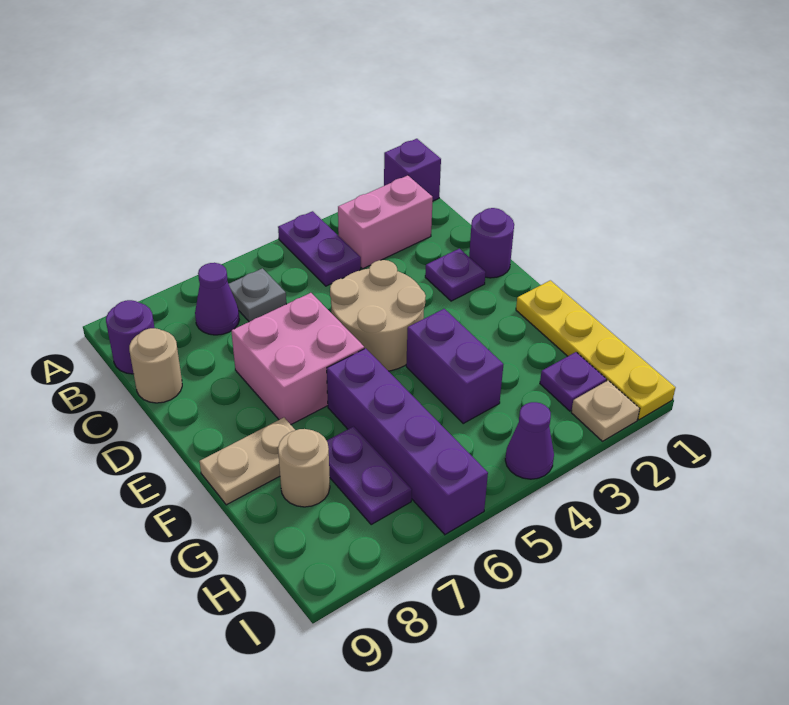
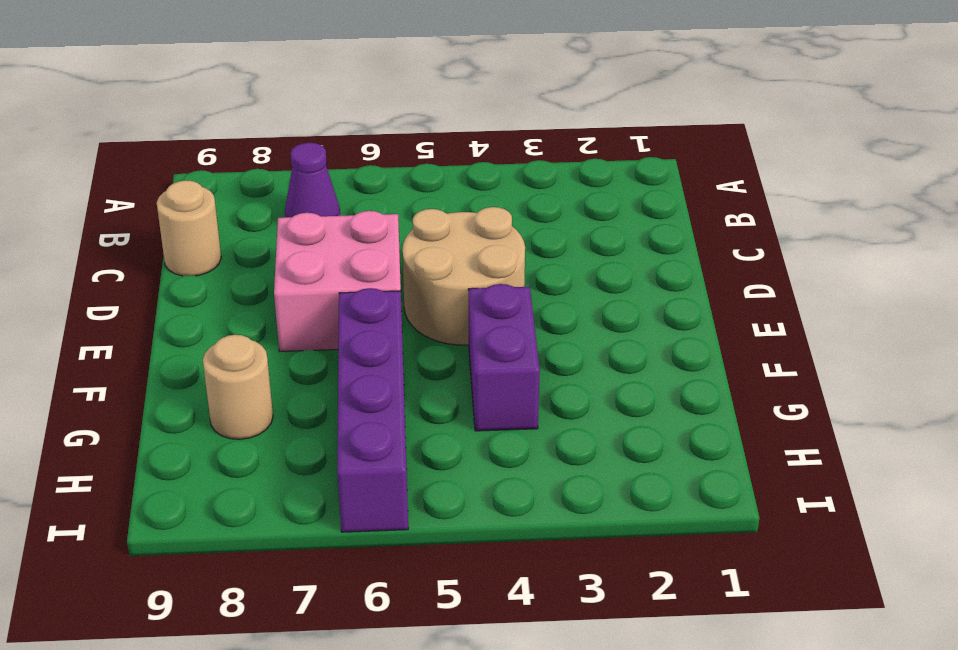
none -> purple brick A1 level 1
none -> purple plate A4:B4 level 1
none -> pink brick B2:B3 level 1

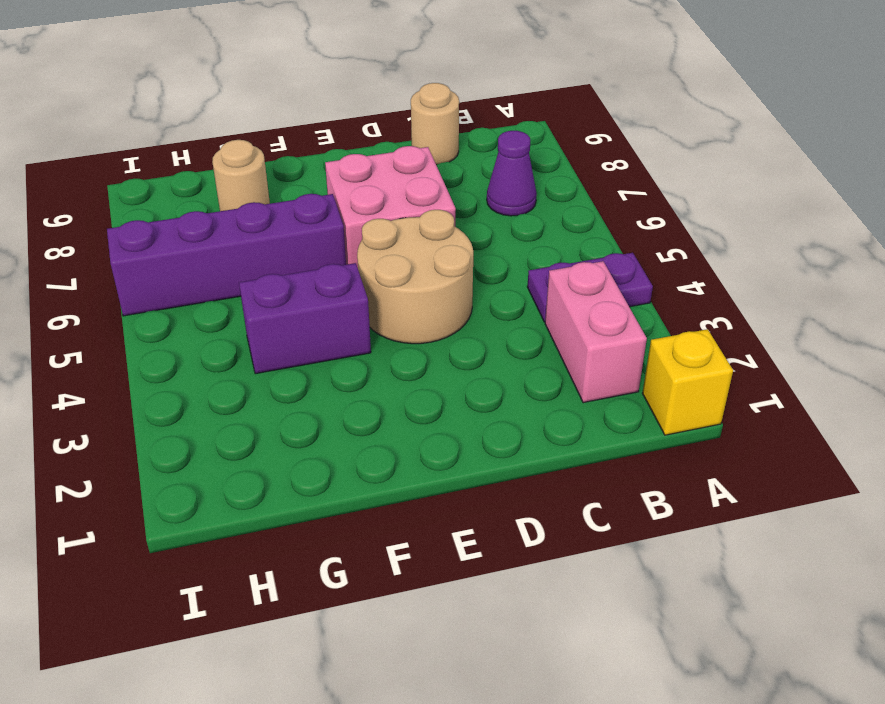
yellow brick A1 level 1 -> purple brick A1 level 1
none -> grey plate B6 level 1
none -> purple round brick B9 level 1
none -> purple round brick D1 level 1

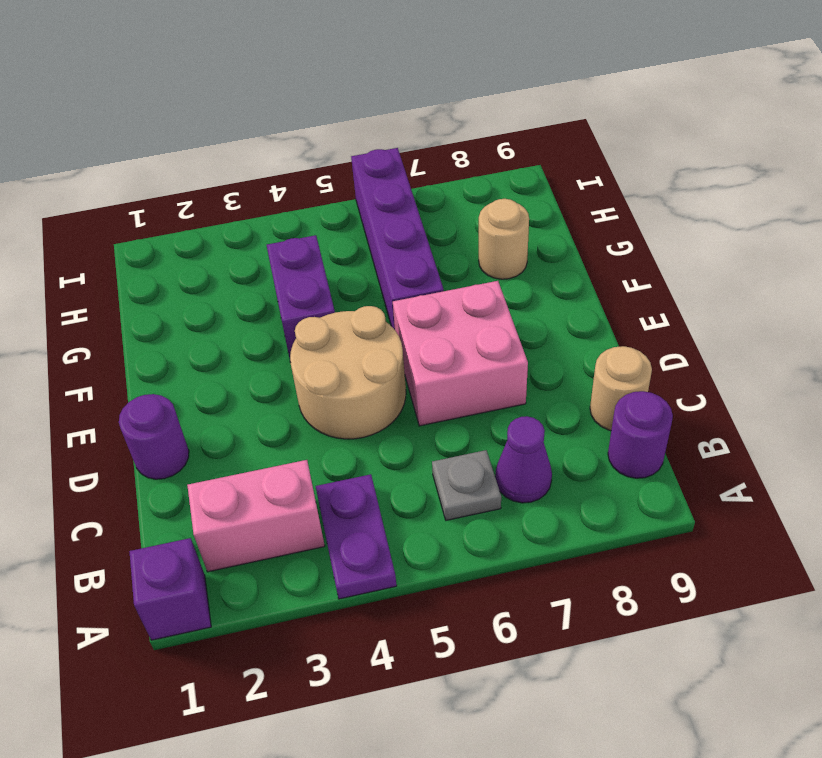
none -> purple plate D2 level 1
none -> yellow plate F1:I1 level 1
none -> tan plate F8:F9 level 1

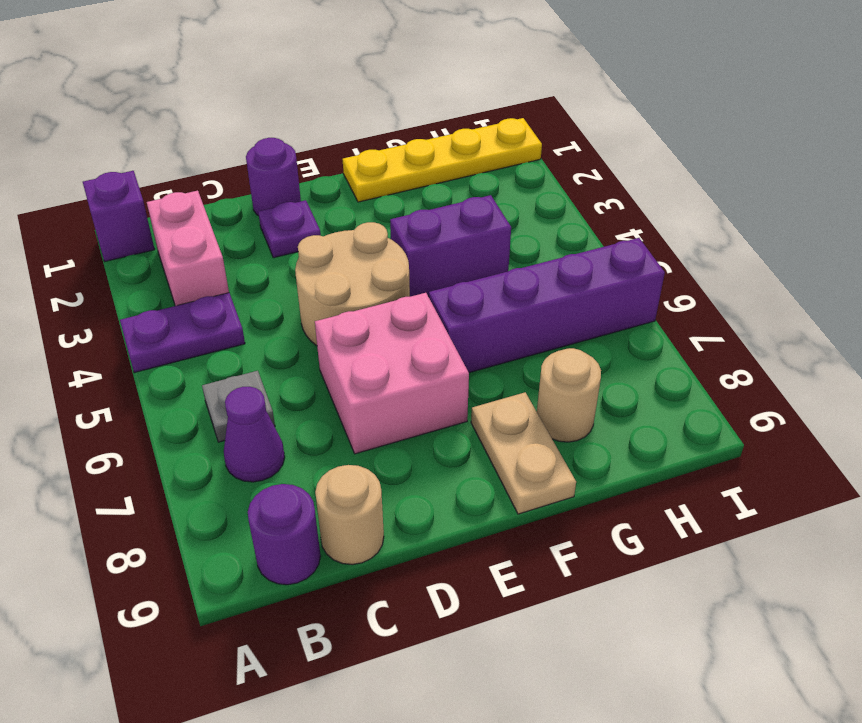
none -> purple plate G7:H7 level 1
none -> purple plate H2 level 1
none -> tan plate I2 level 1

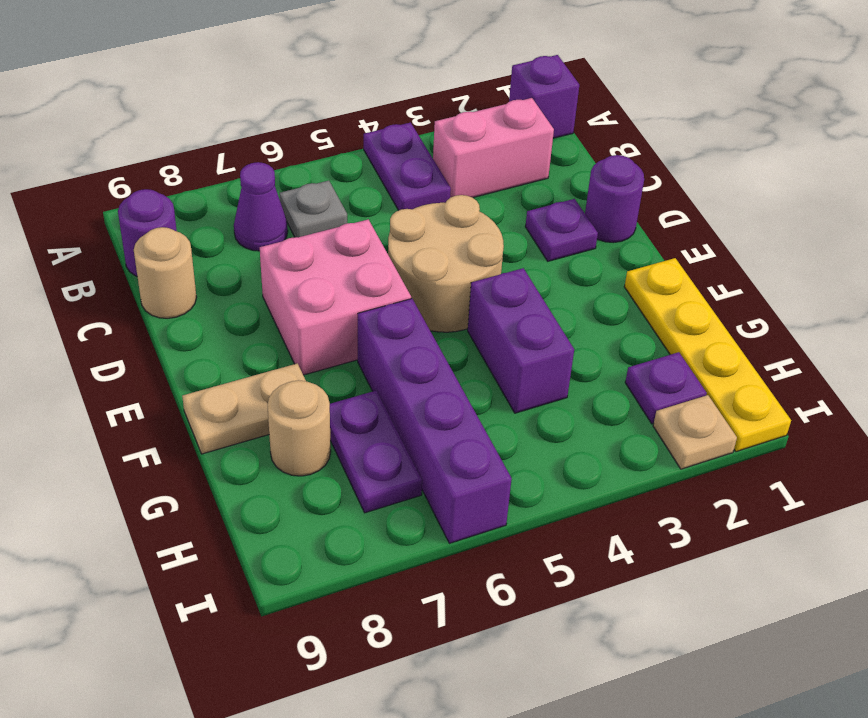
none -> purple cone I4 level 1

